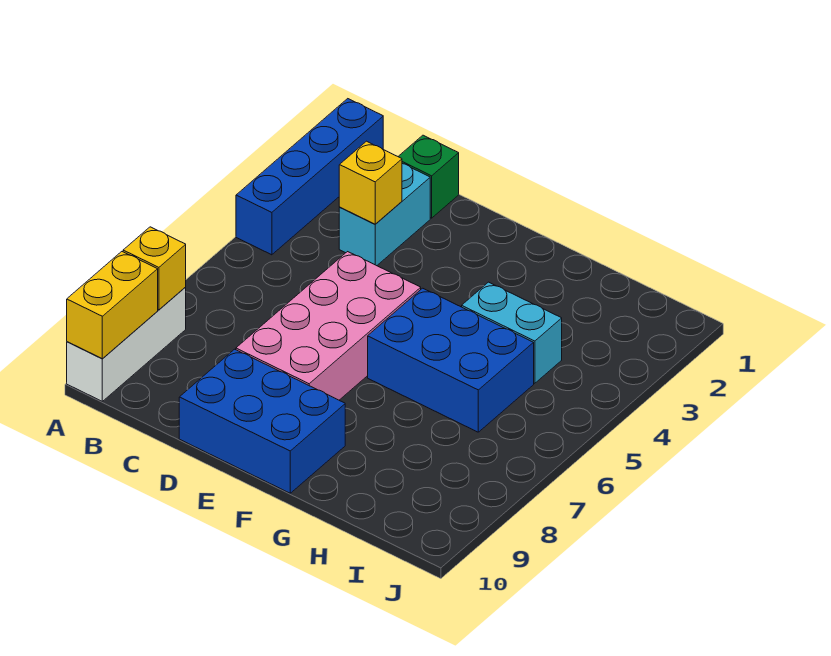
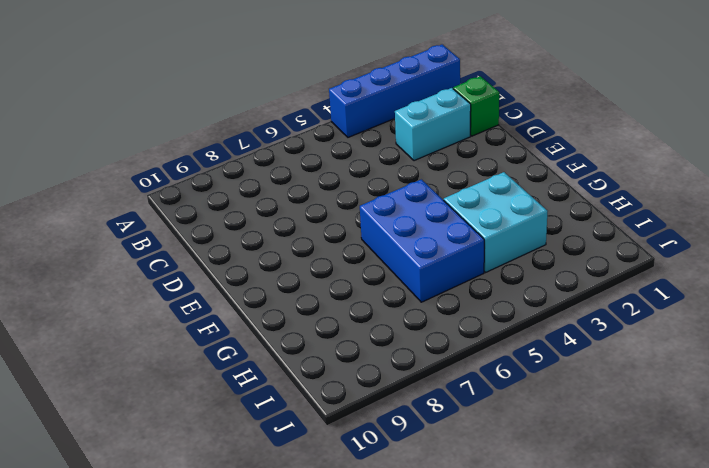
cyan brick G3:H4 level 1 -> cyan brick G4:H4 level 1
none -> white brick A8:A10 level 1
none -> pink brick D5:E8 level 1

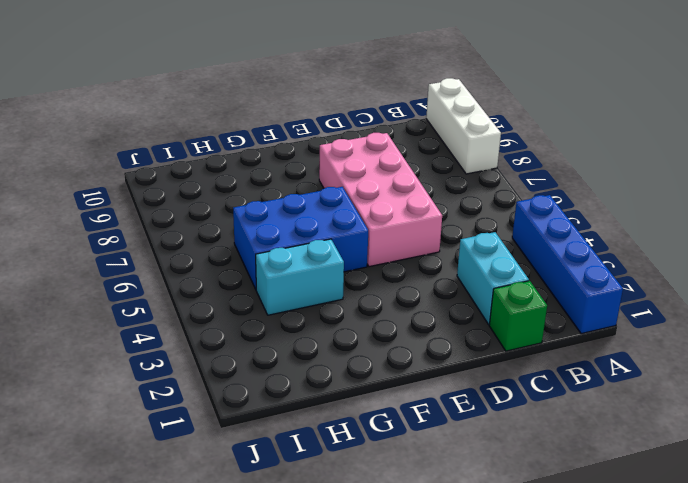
none -> blue brick D9:F10 level 1
none -> yellow brick A8 level 2

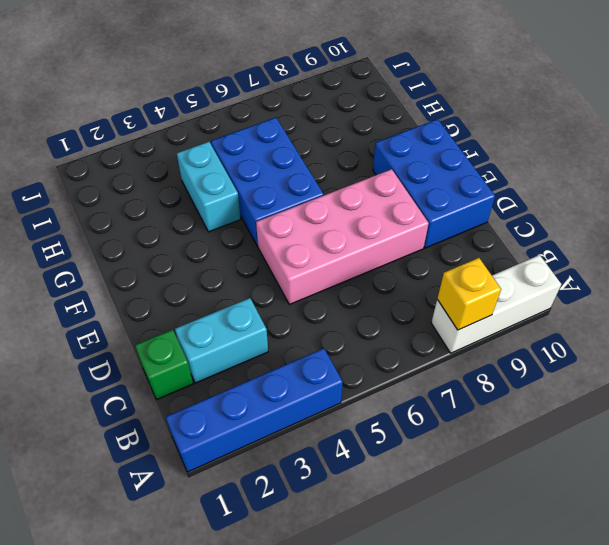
none -> yellow brick A9:A10 level 2
none -> yellow brick C3 level 2

